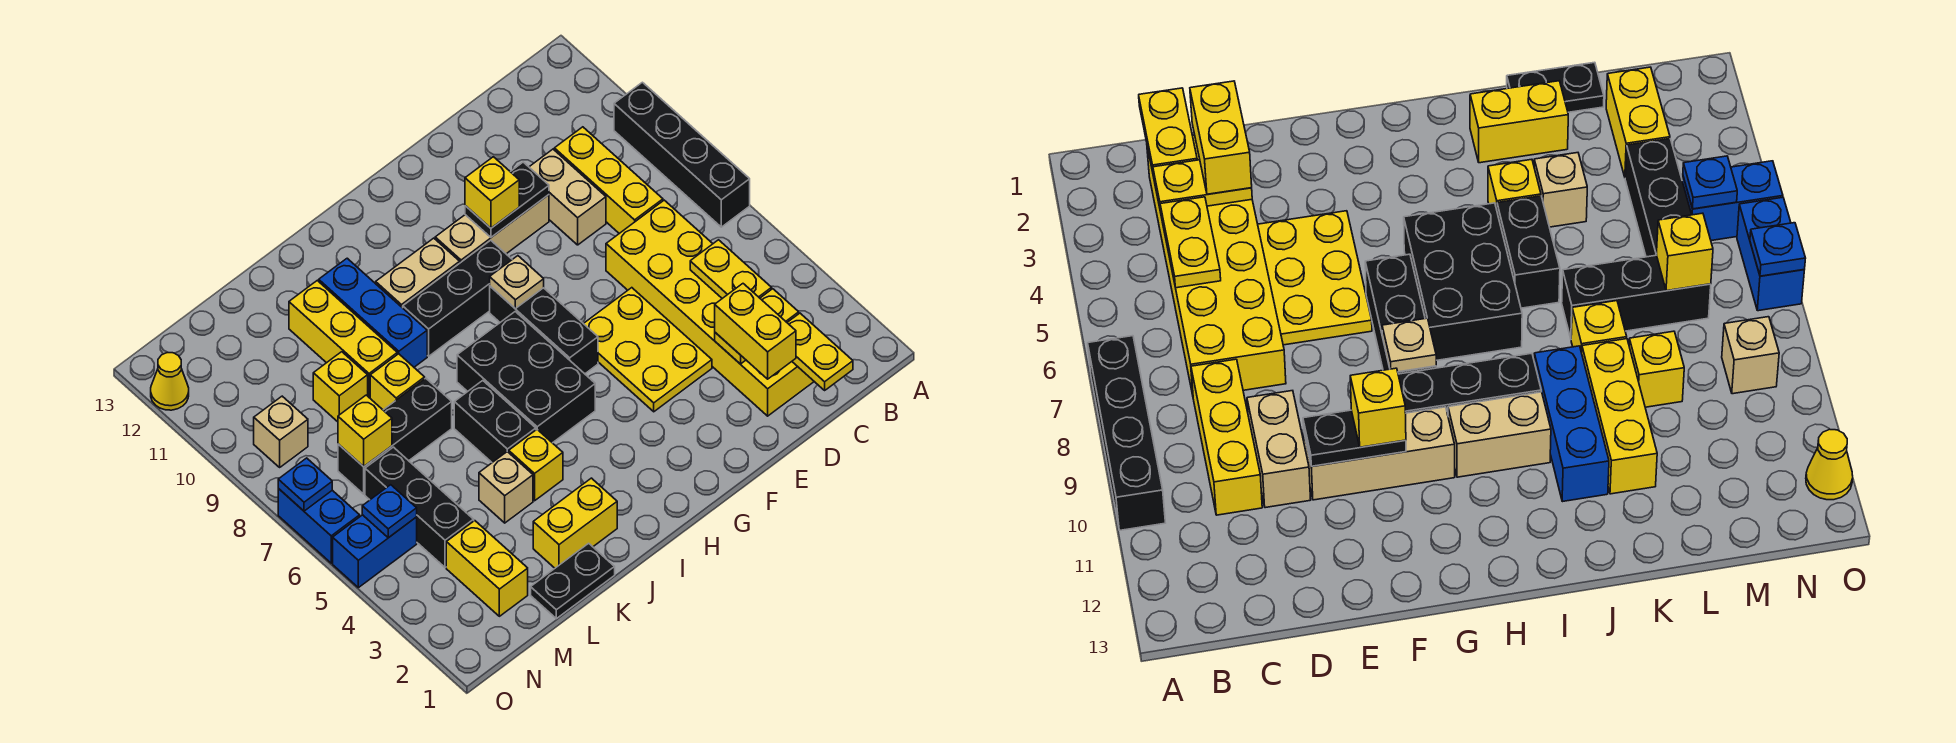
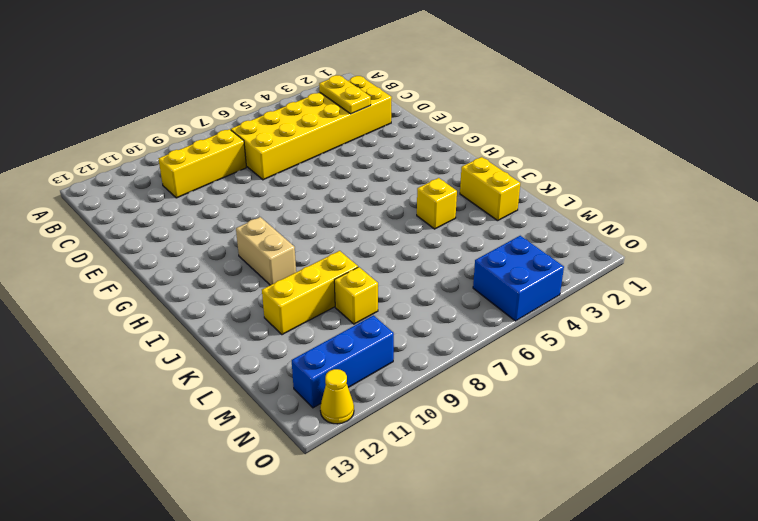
blue brick N4:O5 level 1 -> blue brick N5:O5 level 1
blue brick N10:N12 level 1 -> blue brick J9:J11 level 1
none -> black brick A7:A10 level 1
none -> tan brick D9:D10 level 1
none -> yellow plate E4:F6 level 1
none -> tan brick E10:G10 level 1

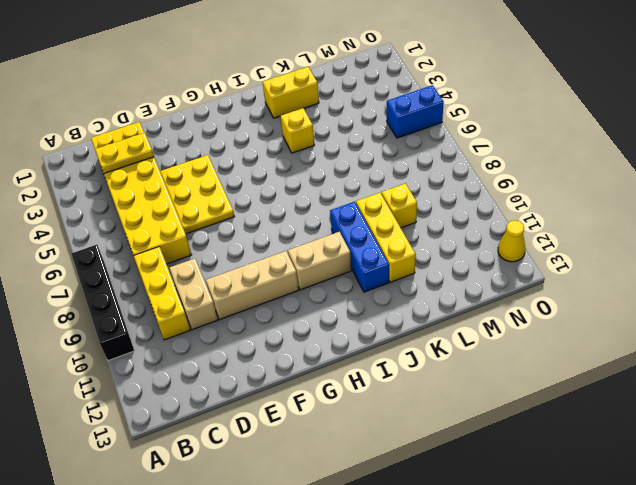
none -> black brick G6:G8 level 1
none -> black brick G9:I9 level 1
none -> black brick H5:I7 level 1
none -> black brick J5:J6 level 1

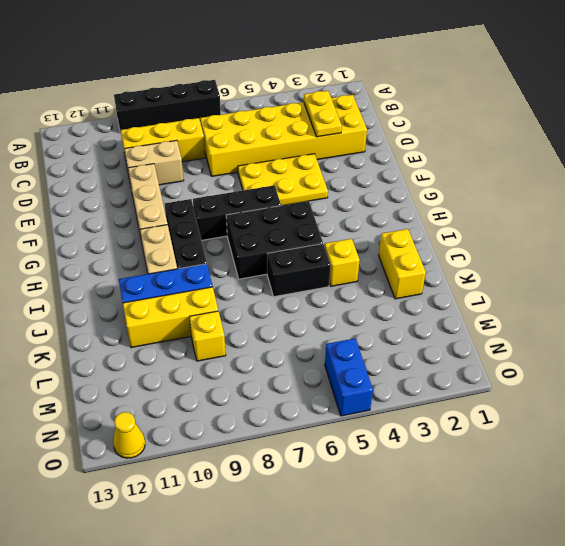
none -> black plate K1:L1 level 1
none -> tan brick K4 level 1
none -> black brick K7:M7 level 1
none -> yellow brick K8 level 1

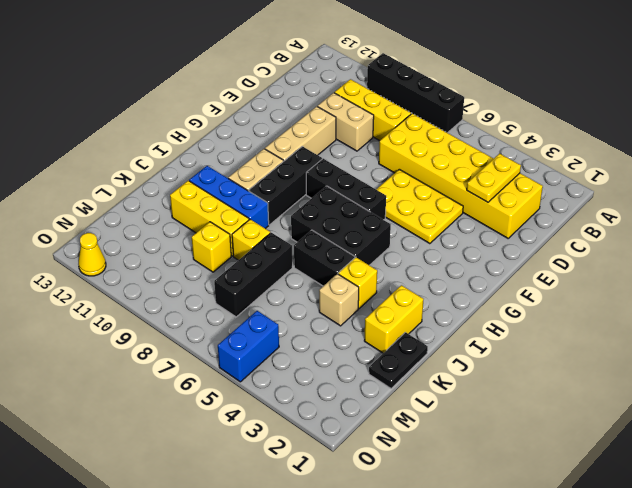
none -> yellow brick M2:M3 level 1
none -> black brick M4:M6 level 1
none -> tan brick N9 level 1
none -> blue brick O6:O7 level 1

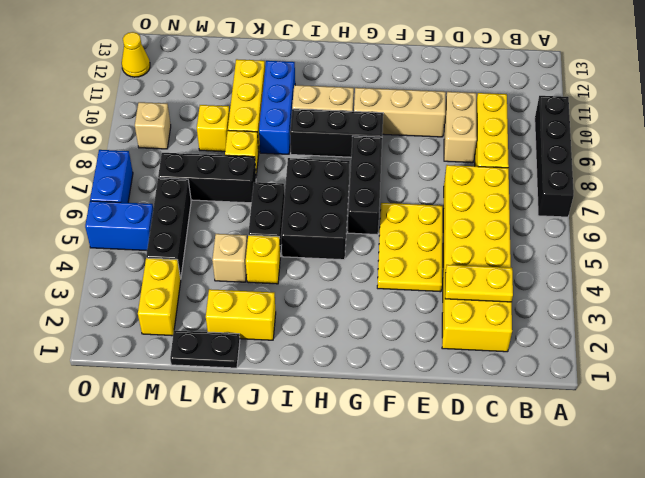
none -> yellow plate C1:C2 level 2
none -> yellow plate C4:C5 level 2
none -> black plate E10:F10 level 2
none -> tan plate G8 level 2

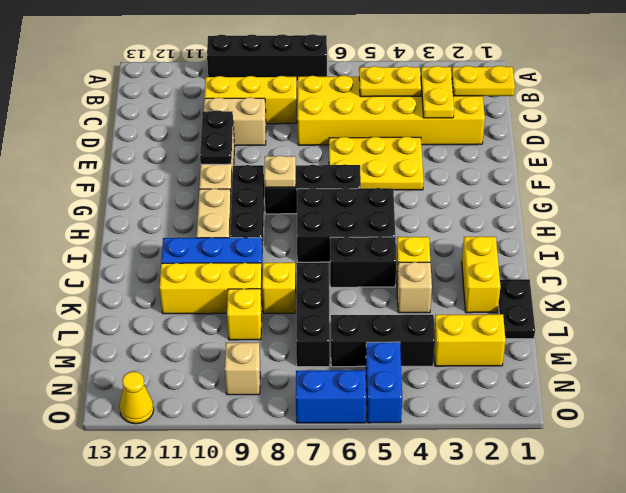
none -> yellow brick M7 level 2
none -> blue plate N5 level 2
none -> blue plate O7 level 2
none -> yellow brick D2:D3 level 3

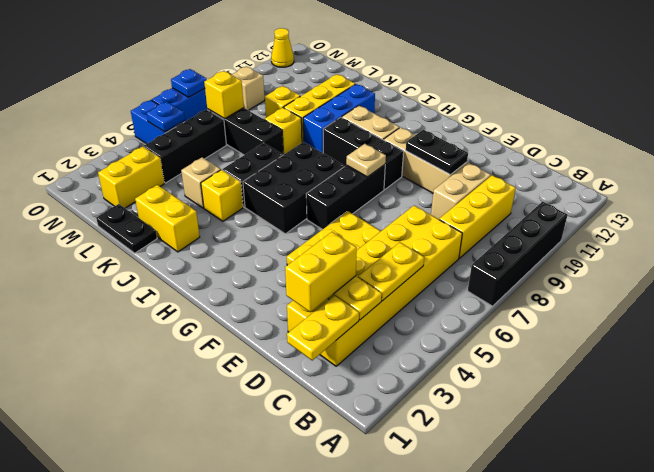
none -> yellow brick F10 level 3

